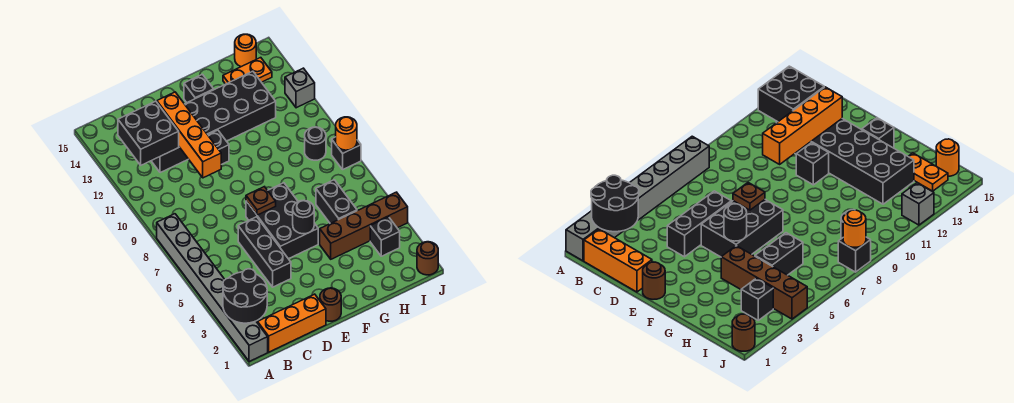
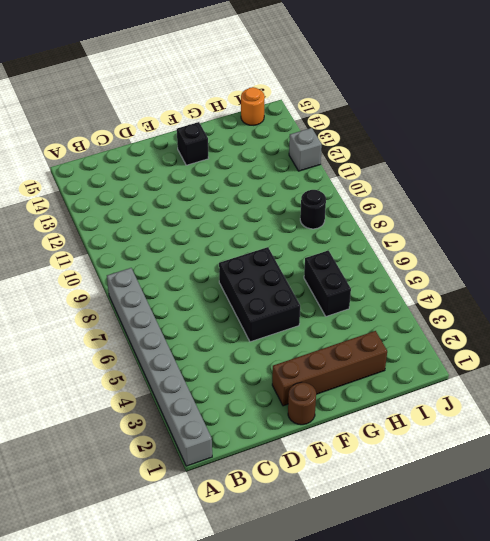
brown brick E2:H2 level 1 -> brown brick G4:J4 level 1
none -> orange brick B1:D1 level 1
none -> black brick C12:H13 level 1
none -> black brick D4:D6 level 1

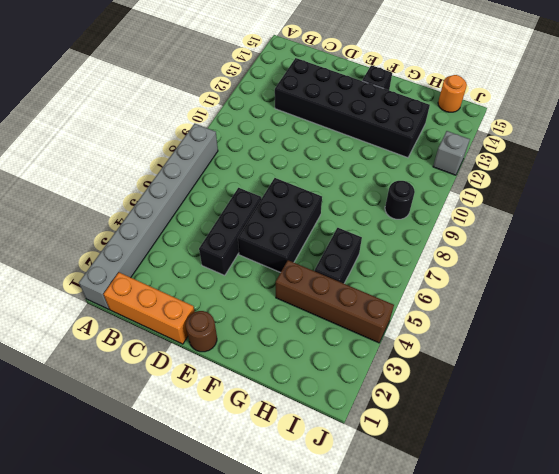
none -> black brick E11 level 1
none -> orange plate H14:I14 level 1
none -> black brick I3 level 1

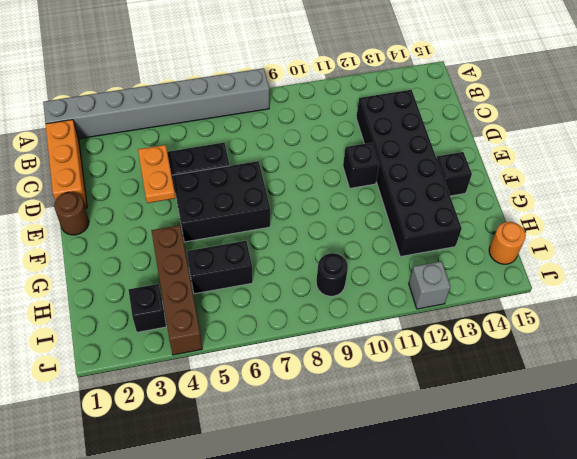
orange plate D4:E4 level 2 -> orange plate H14:I14 level 1
none -> brown round brick J1 level 1
none -> black brick J8 level 1
none -> black round brick A2:B3 level 2

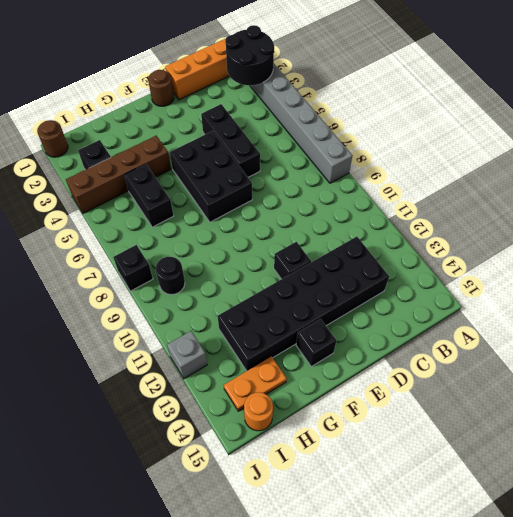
none -> black brick B12:C13 level 2
none -> orange brick D10:D13 level 2
none -> brown plate E7 level 2

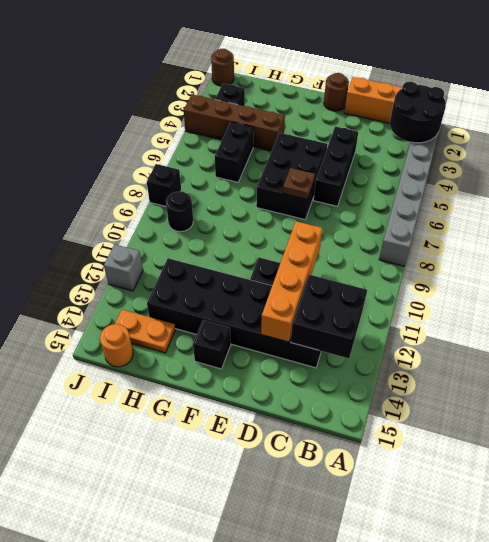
none -> black round brick F5 level 2
none -> orange round brick J8 level 2

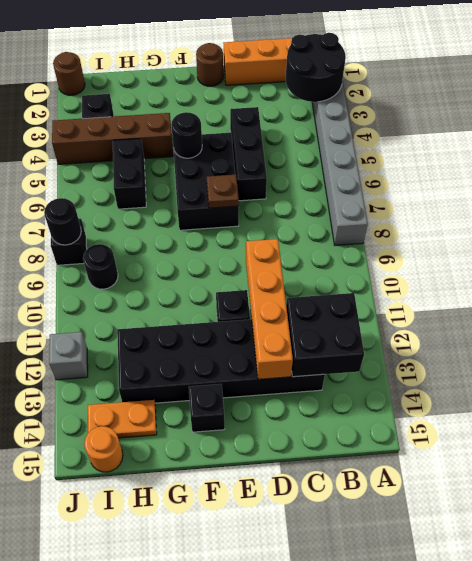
black round brick J8 level 2 -> orange round brick J8 level 2

